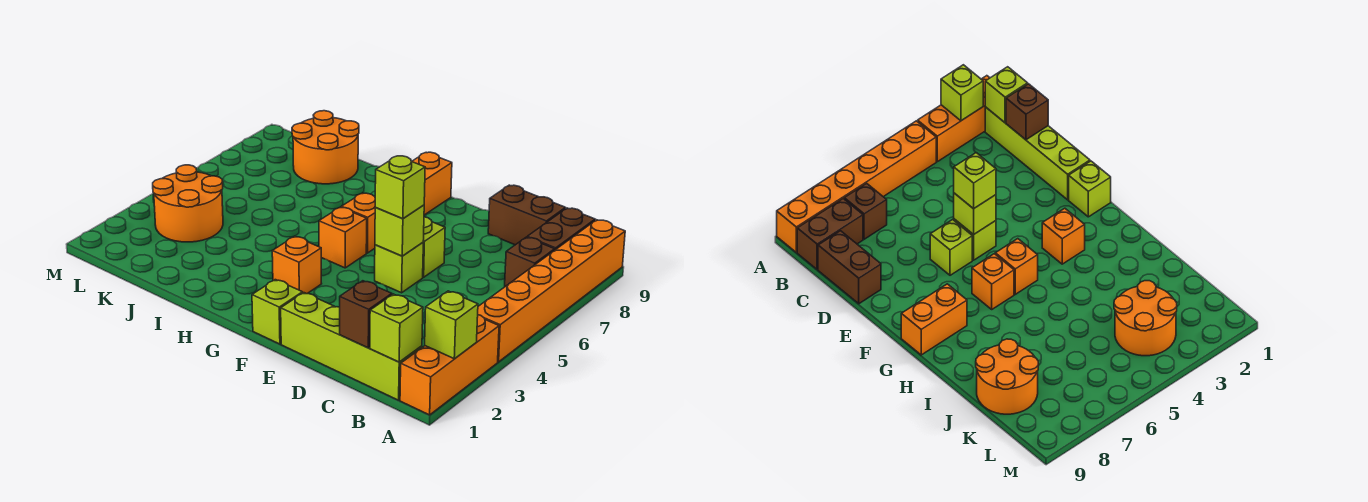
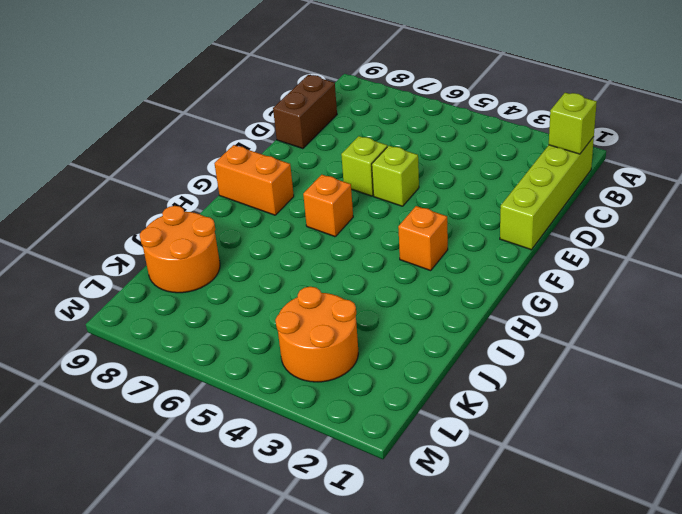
none -> orange brick A1:A3 level 1
none -> orange brick A4:A9 level 1
none -> brown brick B7 level 1

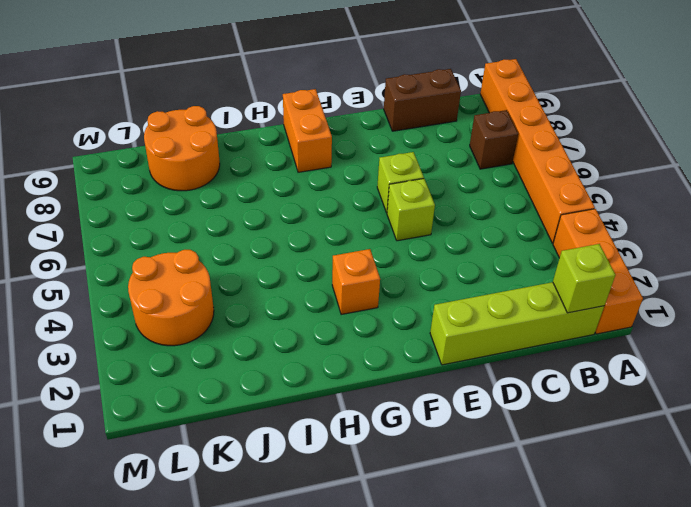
none -> brown brick B8:B9 level 1
none -> lime brick F1 level 1
none -> orange brick G5 level 1

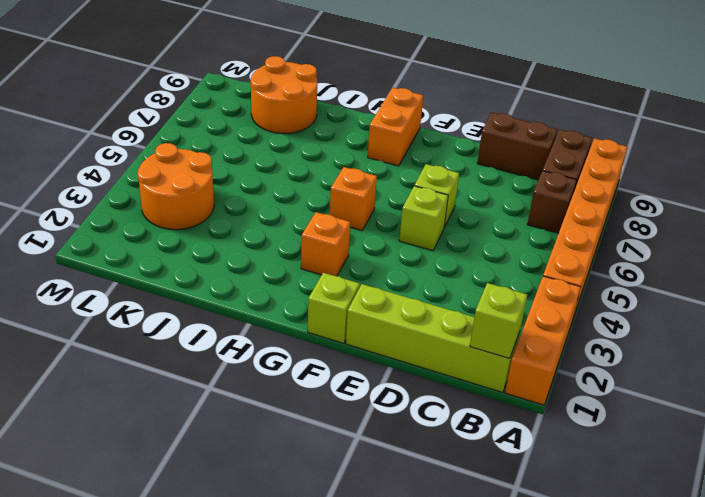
none -> orange brick G6 level 1
none -> lime brick A2 level 2
none -> brown brick C1 level 2

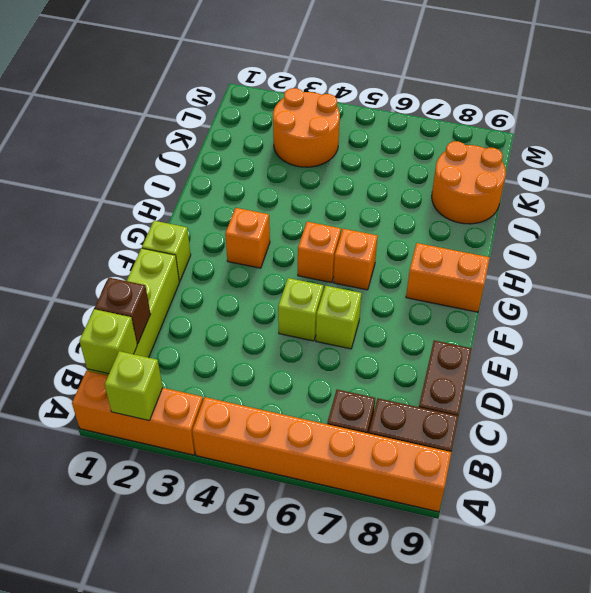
none -> lime brick E5 level 2
none -> lime brick E5 level 3

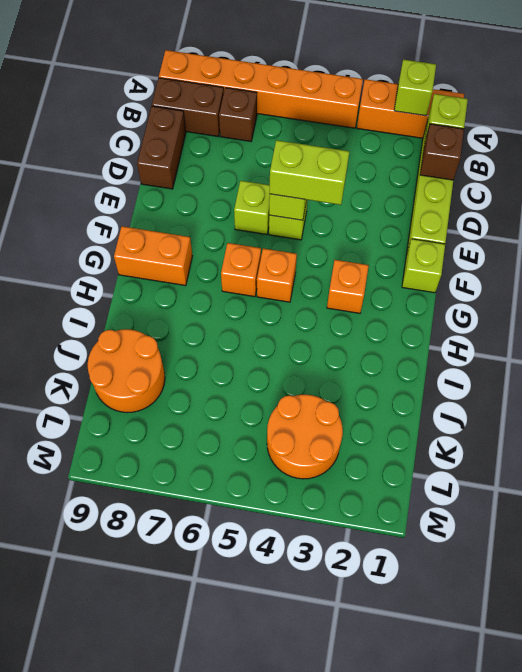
lime brick E4:E5 level 3 -> lime brick E5 level 3

